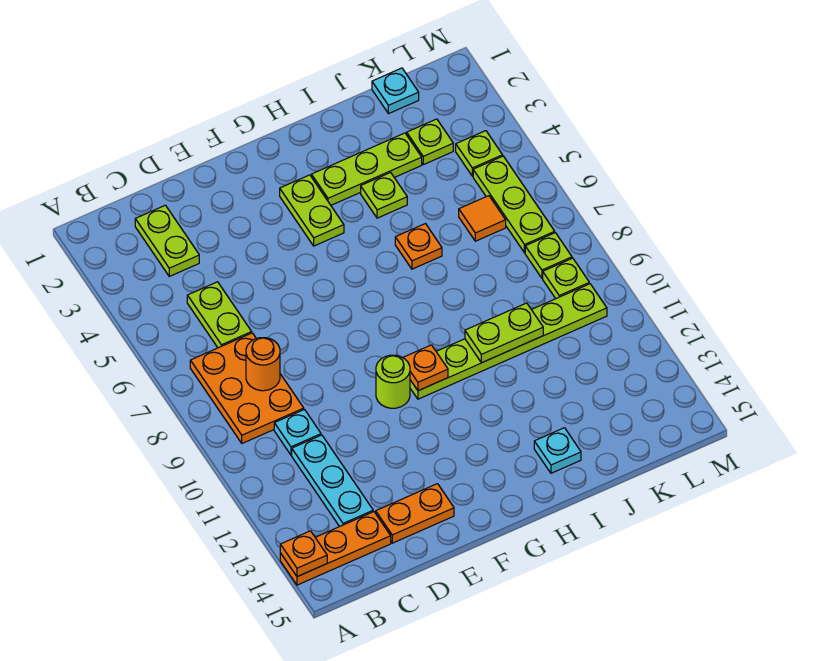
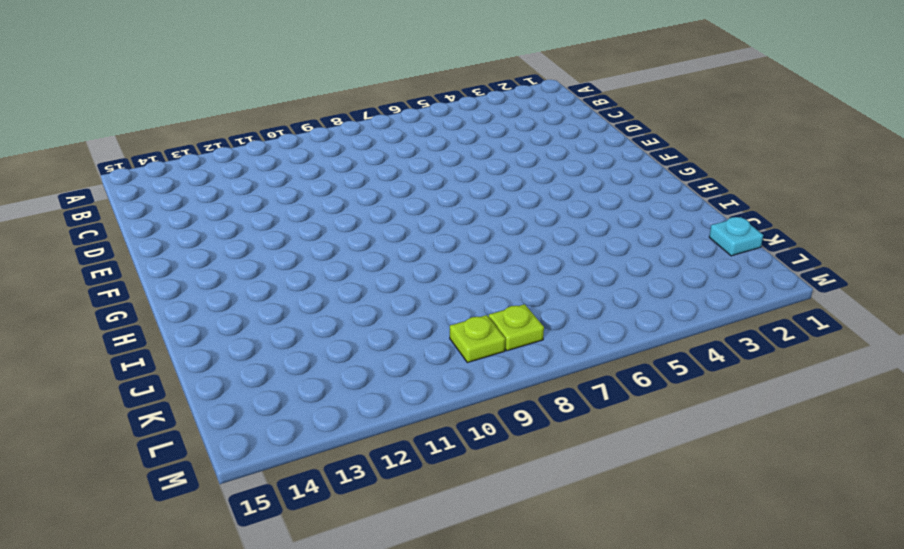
none -> orange plate A14:C14 level 1
none -> orange plate B7:C9 level 1
none -> lime plate C2:C3 level 1

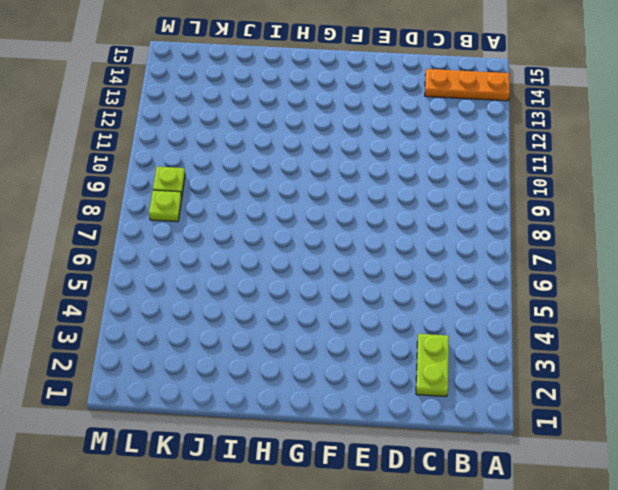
none -> orange plate B7:C9 level 1
none -> lime plate C5:C6 level 1
none -> cyan plate C10 level 1

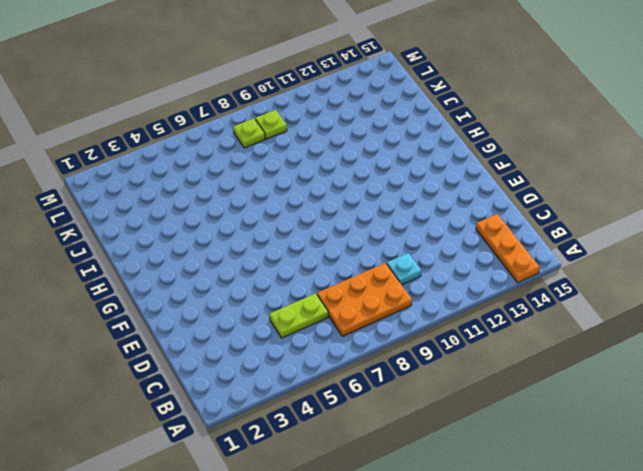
none -> lime plate C2:C3 level 1
none -> cyan plate C11:C13 level 1
none -> orange plate D14:E14 level 1

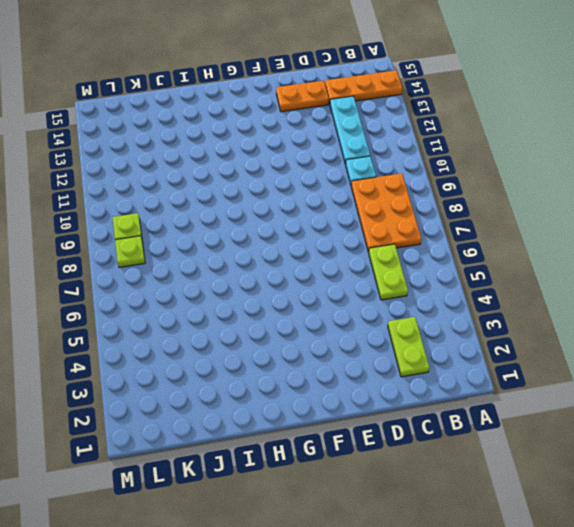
none -> lime round brick F10 level 1
none -> lime plate G3:G4 level 1
none -> lime plate G10:L10 level 1

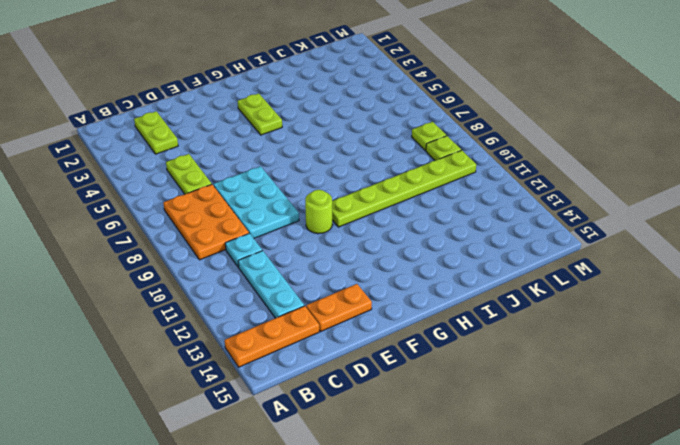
cyan plate D7:E9 level 1 -> none
none -> lime plate H3:J3 level 1
none -> lime plate I4 level 1
none -> orange plate I6 level 1

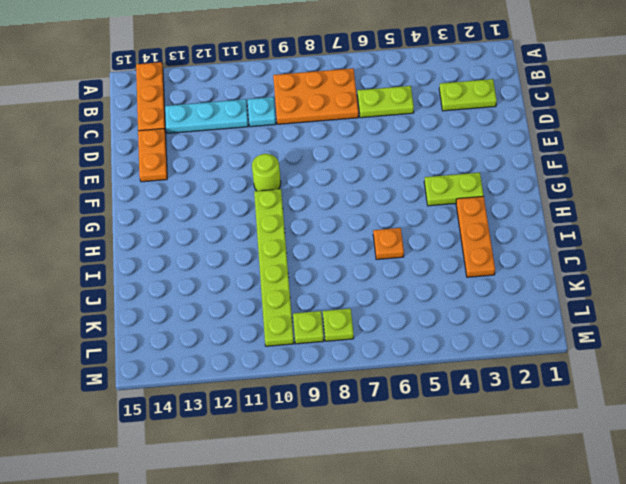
orange plate H3:J3 level 1 -> lime plate H3:J3 level 1
none -> lime plate I4 level 1
none -> cyan plate I14 level 1
none -> cyan plate K1 level 1

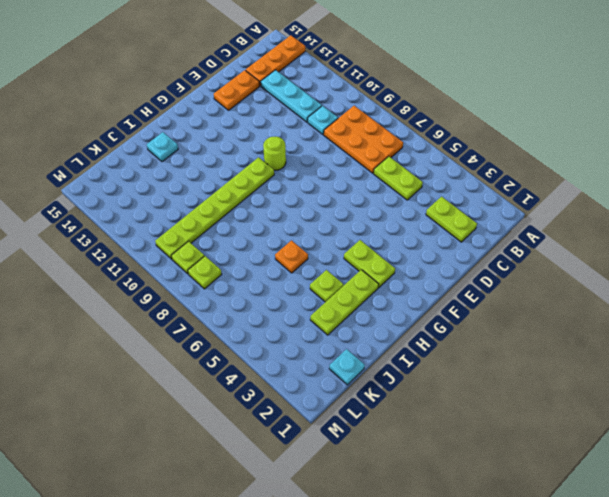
none -> lime plate K3 level 1
none -> orange tile K6 level 1
none -> lime plate L4 level 1

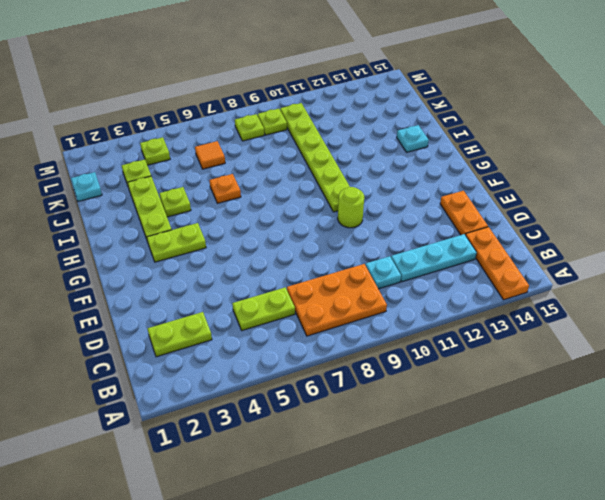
none -> lime plate L5:L7 level 1
none -> orange plate A14 level 2
none -> orange round brick C8 level 2

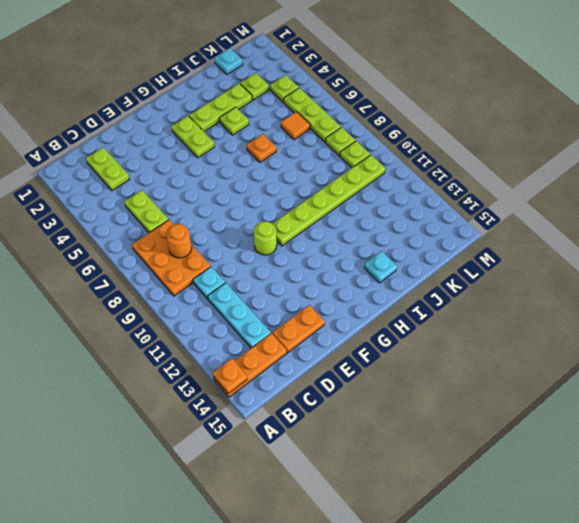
none -> orange plate G10 level 2
none -> lime plate I10:J10 level 2

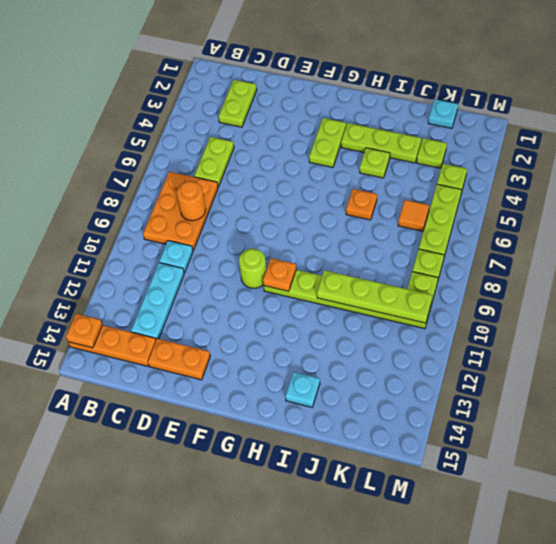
lime plate I10:L10 level 2 -> lime plate I10:J10 level 2

